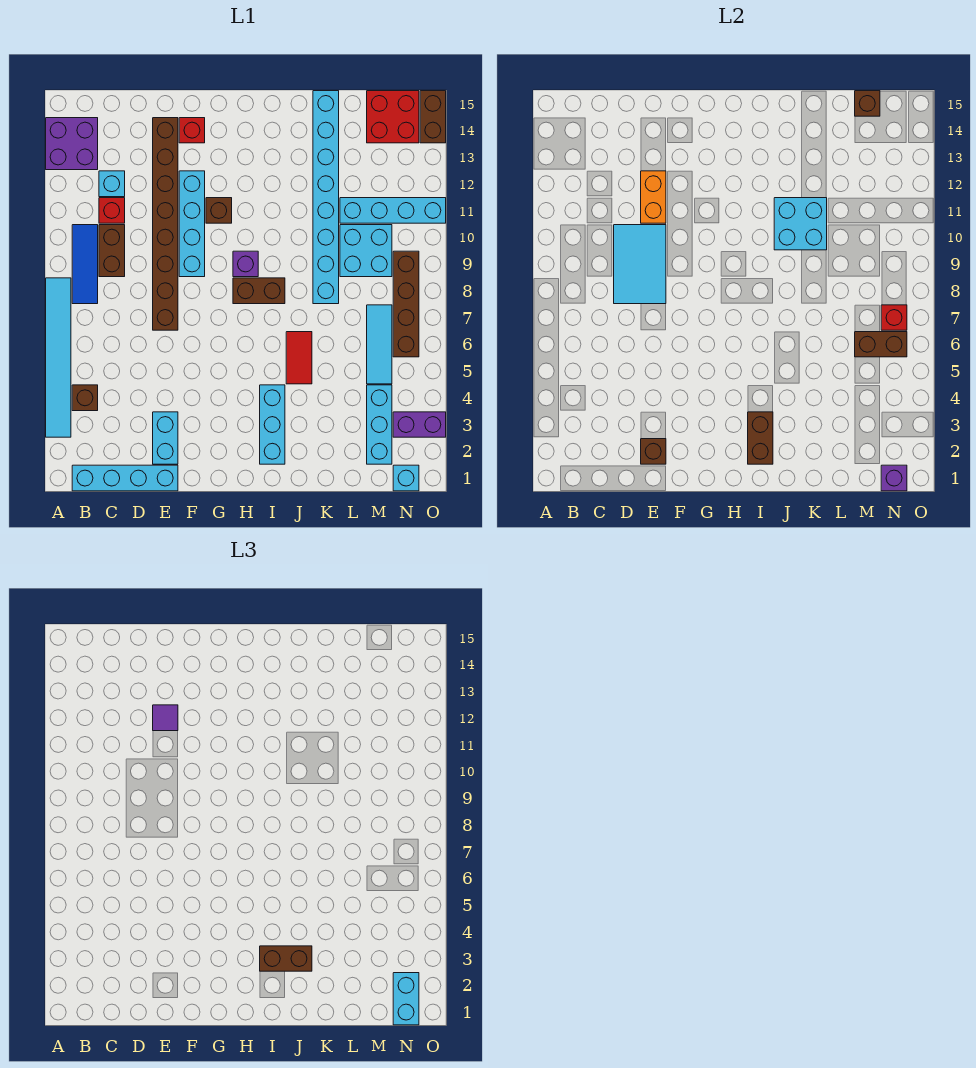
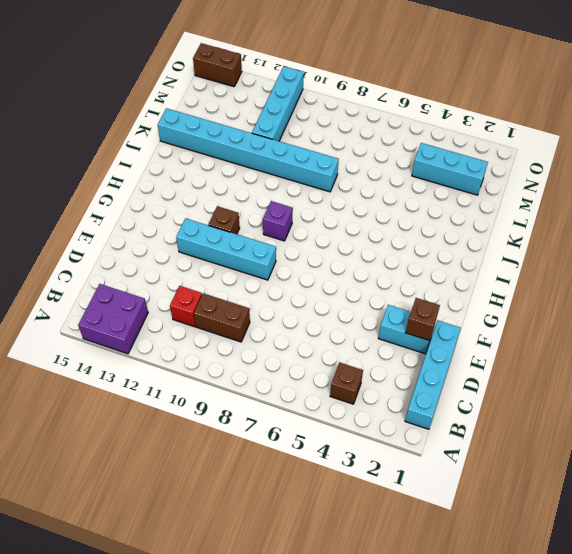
none -> cyan tile A3:A8 level 1
none -> blue tile B8:B10 level 1
none -> cyan brick C12 level 1
none -> brown brick E7:E14 level 1

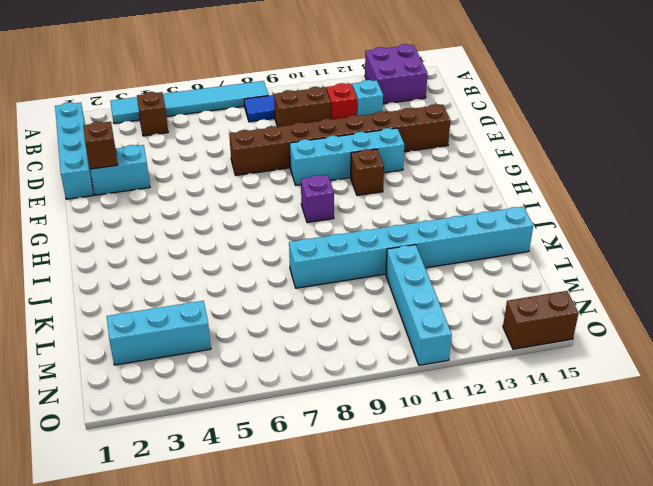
none -> red brick F14 level 1
none -> brown brick H8:I8 level 1
none -> cyan brick I2:I4 level 1
none -> red tile J5:J6 level 1

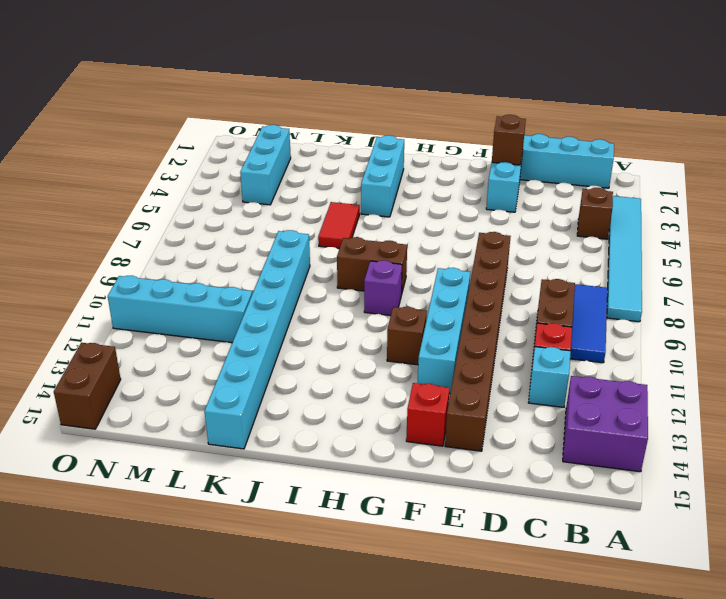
none -> cyan brick L9:M10 level 1
none -> cyan tile M5:M7 level 1
none -> red brick M14:N15 level 1
none -> cyan brick N1 level 1

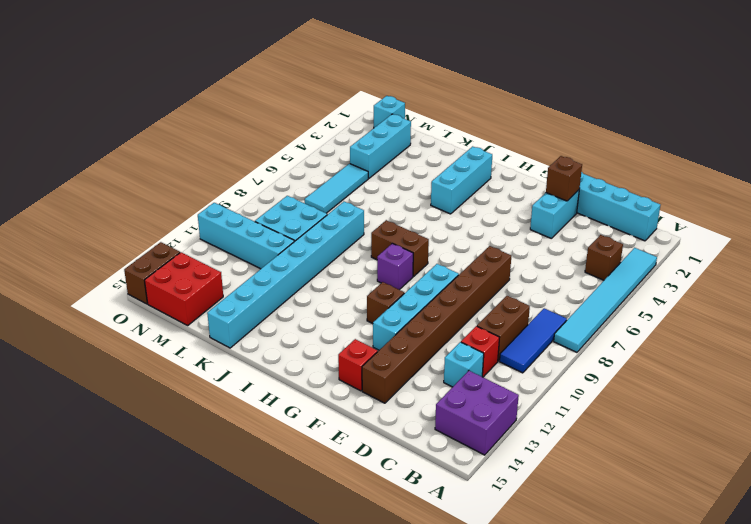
none -> red tile J5:J6 level 1
none -> purple brick N3:O3 level 1
none -> brown brick N6:N9 level 1
none -> cyan tile D8:E10 level 2

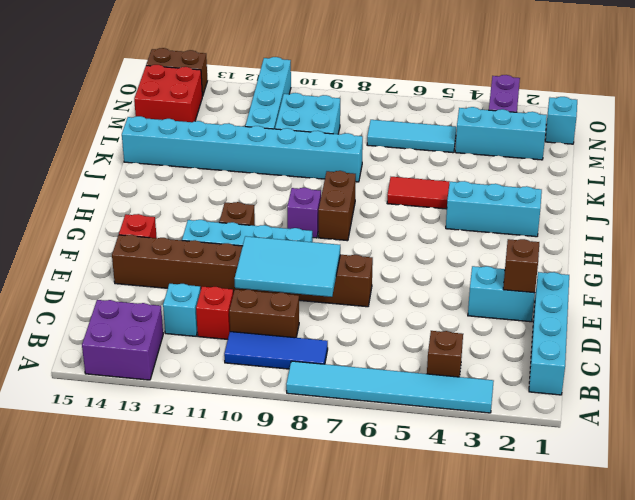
none -> brown brick N6:N9 level 1
none -> orange brick E11:E12 level 2
none -> brown brick I2:I3 level 2
none -> cyan brick J10:K11 level 2

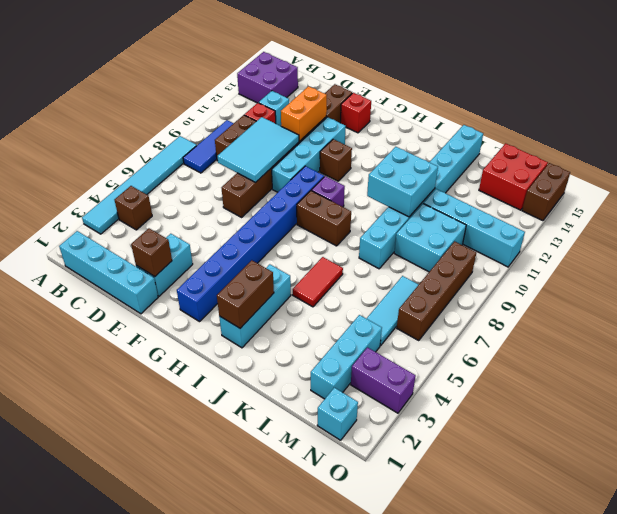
blue brick G2:G9 level 1 -> none
none -> brown brick M6:N6 level 2
none -> brown brick M15 level 2
none -> purple brick N1 level 2
none -> red brick N7 level 2

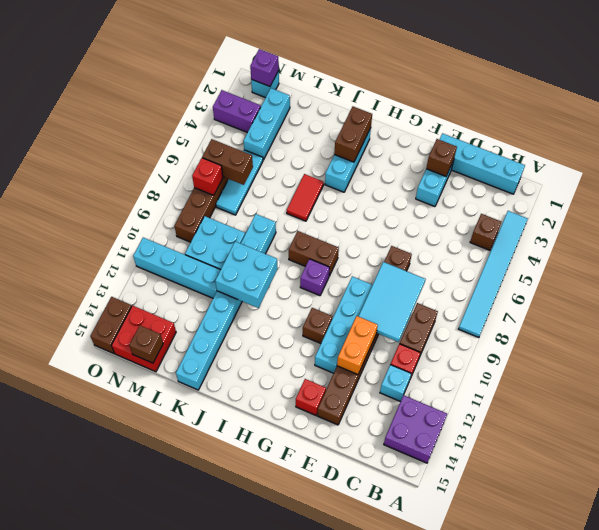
none -> blue tile B8:B10 level 1
none -> purple tile E12 level 3
none -> brown brick I3:J3 level 3
none -> cyan brick N1:N2 level 3

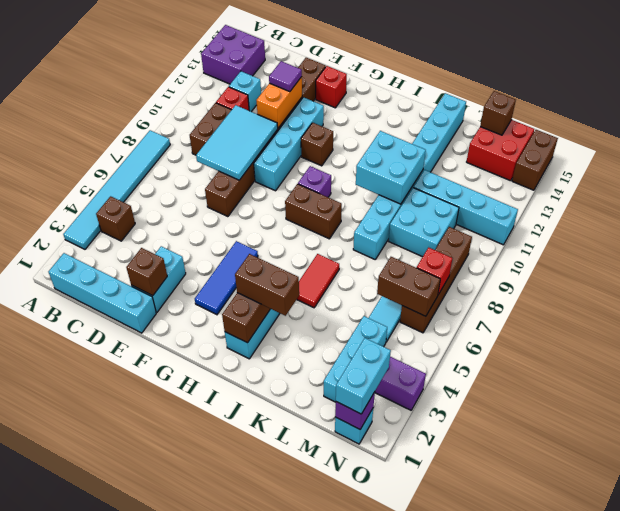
blue tile G3:G5 level 1 -> blue tile B8:B10 level 1

